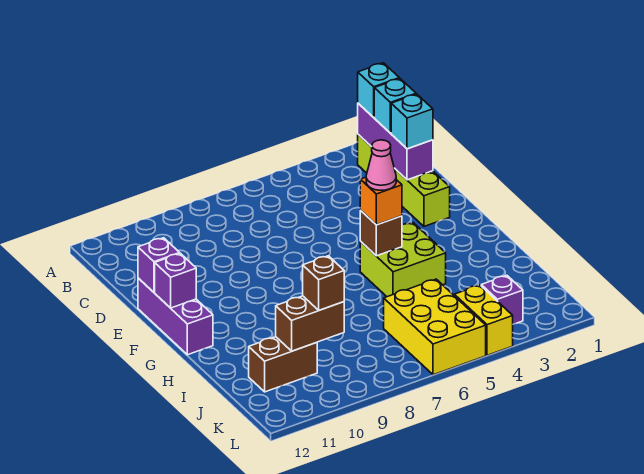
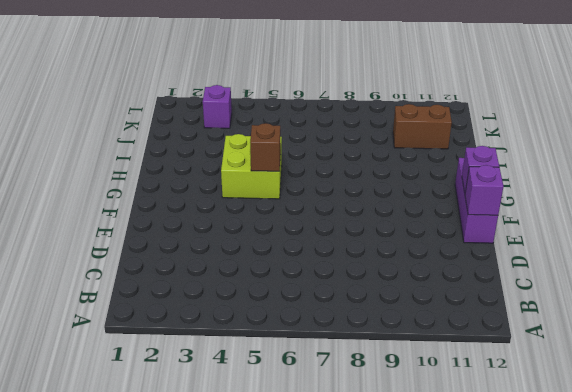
none -> lime brick B2:E2 level 1
none -> yellow brick J5:L6 level 1
none -> yellow brick K4:L4 level 1

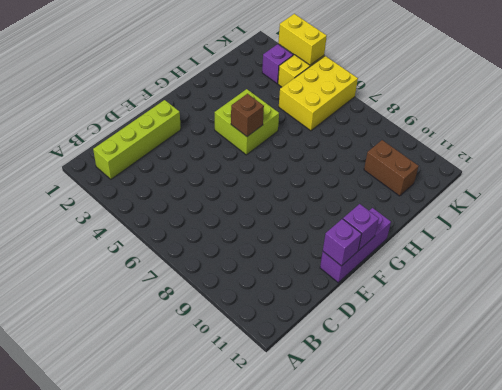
yellow brick L3:L4 level 2 -> none
none -> purple brick B2:D2 level 2
none -> brown brick J9:J10 level 2
none -> cyan brick B2 level 3

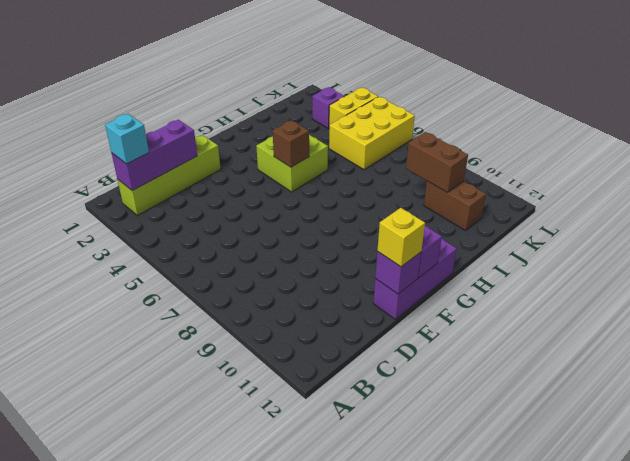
yellow brick E12 level 3 -> none
none -> cyan brick C2 level 3
none -> cyan brick D2 level 3
none -> orange brick G5 level 3

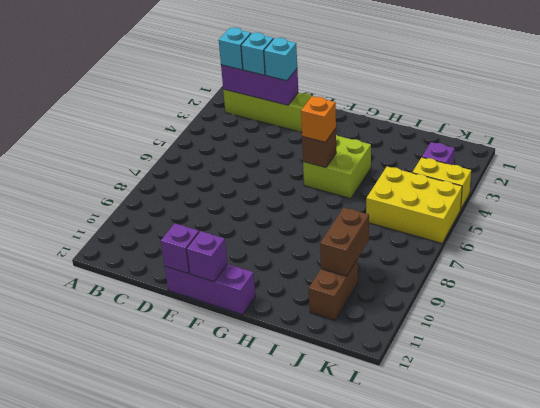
none -> brown brick J9 level 3
none -> pink cone G5 level 4

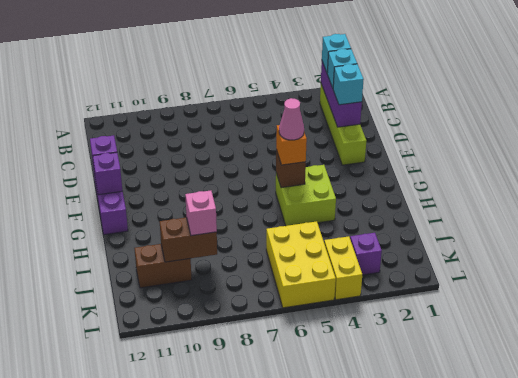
pink brick J9 level 3 -> brown brick J9 level 3

